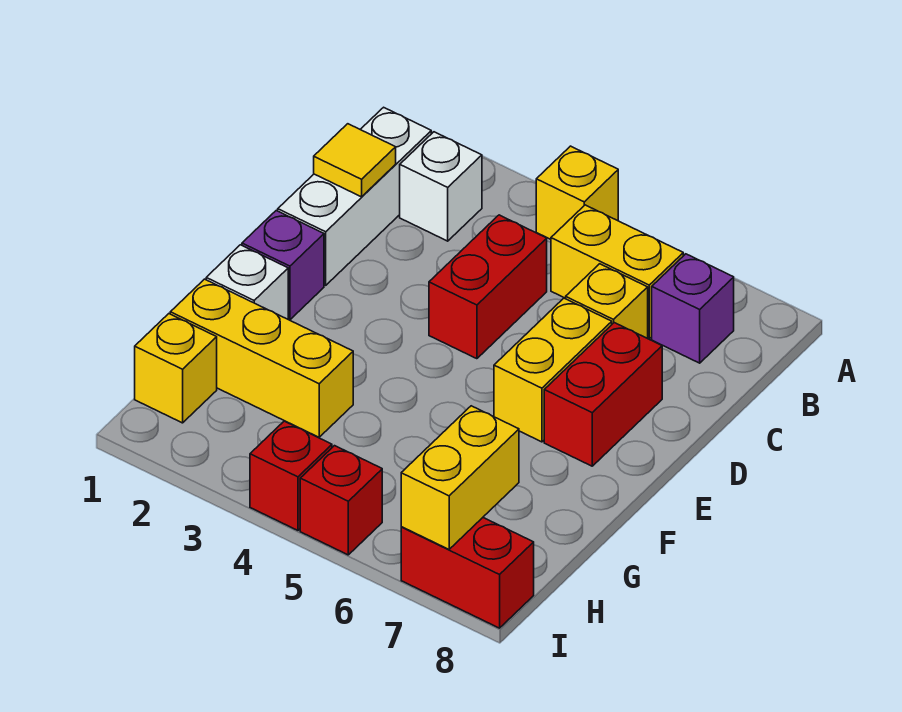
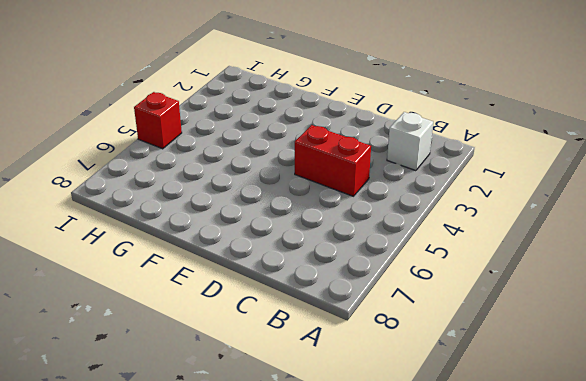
none -> yellow brick A4 level 1
none -> white brick B1:D1 level 1
none -> yellow brick B5:B6 level 1

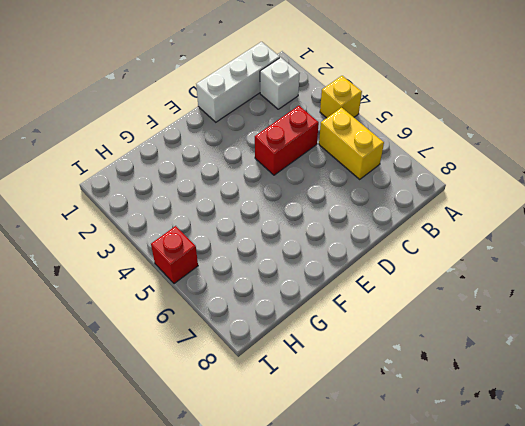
none -> purple brick B7 level 1
none -> yellow brick C6 level 1
none -> yellow brick D6:E6 level 1

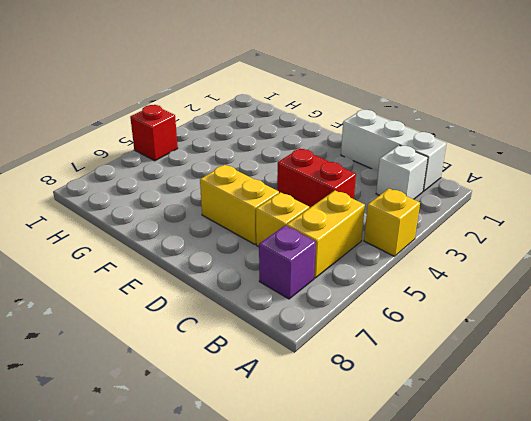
none -> red brick D7:E7 level 1
none -> purple brick E1 level 1
none -> white brick F1 level 1

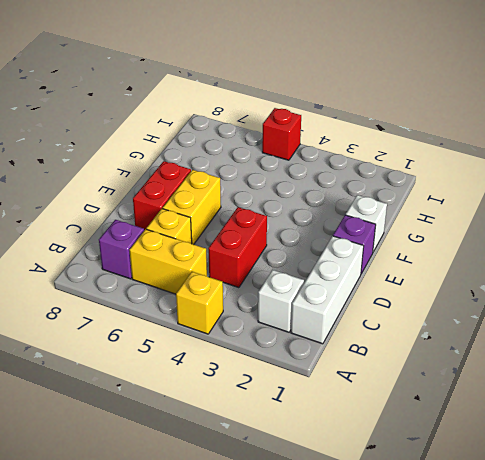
none -> yellow brick G1:G3 level 1
none -> yellow brick H1 level 1
none -> red brick I4 level 1

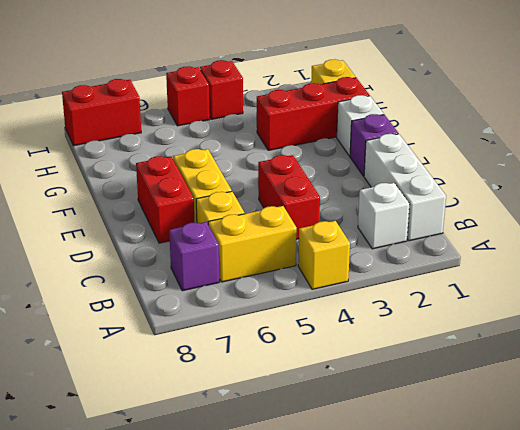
red brick G1:G3 level 1 -> yellow brick G1:G3 level 1
none -> yellow tile C1 level 2
none -> yellow brick H7:I7 level 2

